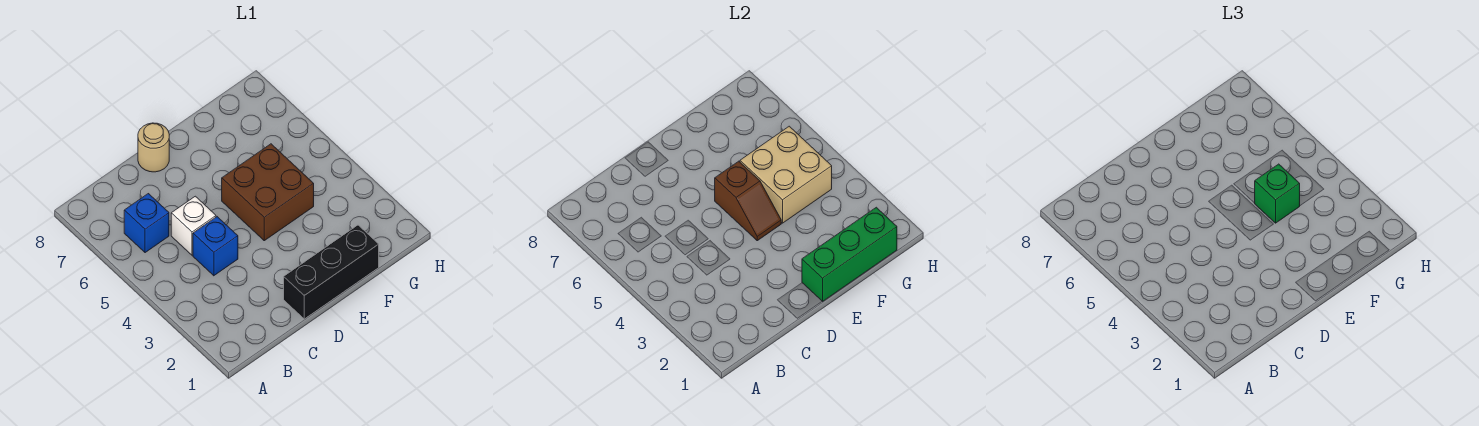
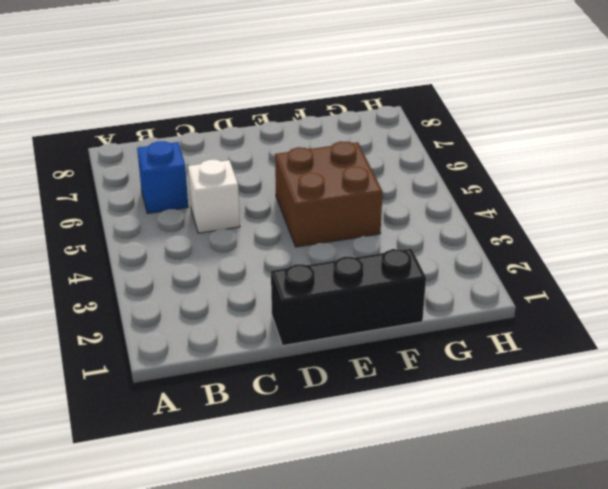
none -> blue brick C4 level 1
none -> tan round brick D8 level 1

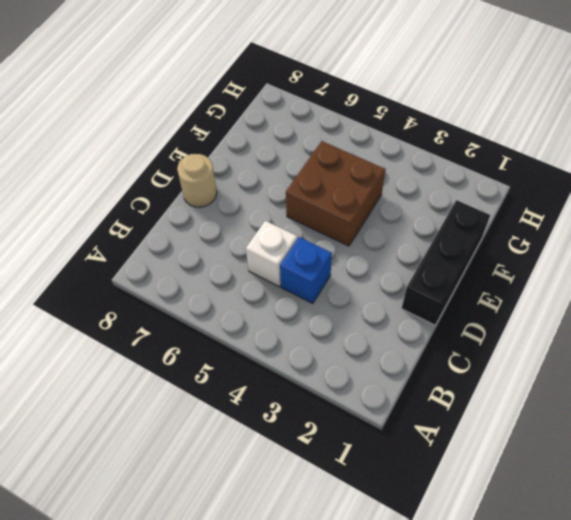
none -> blue brick B6 level 1
none -> green brick E1:G1 level 2

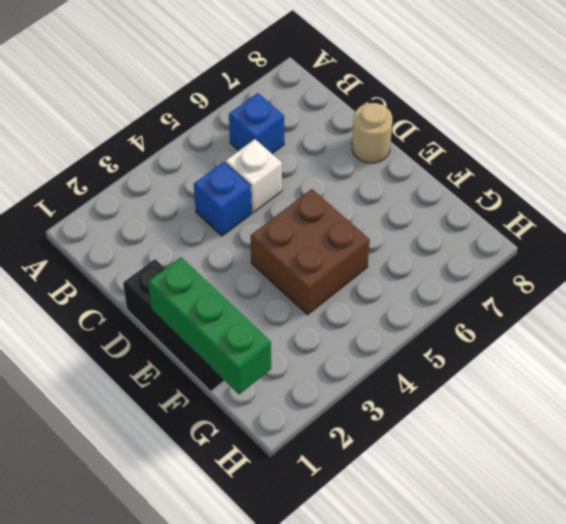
none -> brown slope E4:E5 level 2 top 5
none -> tan brick F4:G5 level 2

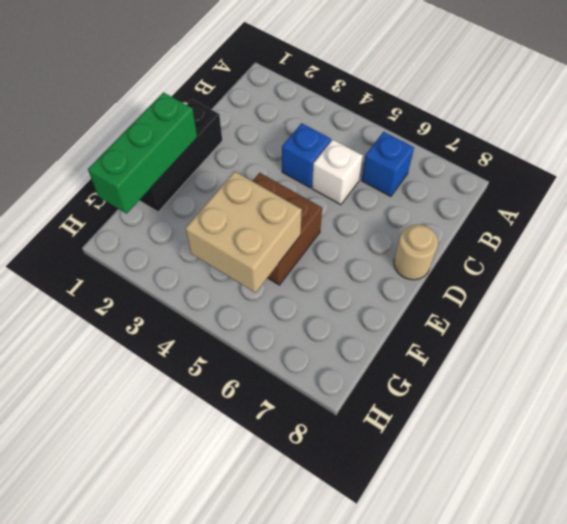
none -> brown slope E4:E5 level 2 top 5
none -> green brick F4 level 3

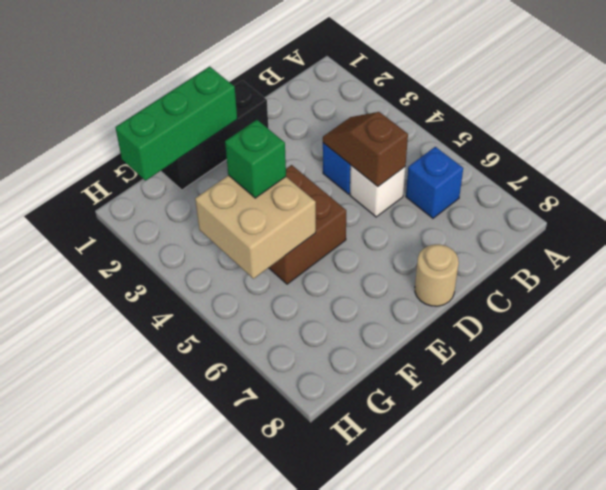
brown slope C4:C5 level 2 top 5 -> brown slope E4:E5 level 2 top 5

